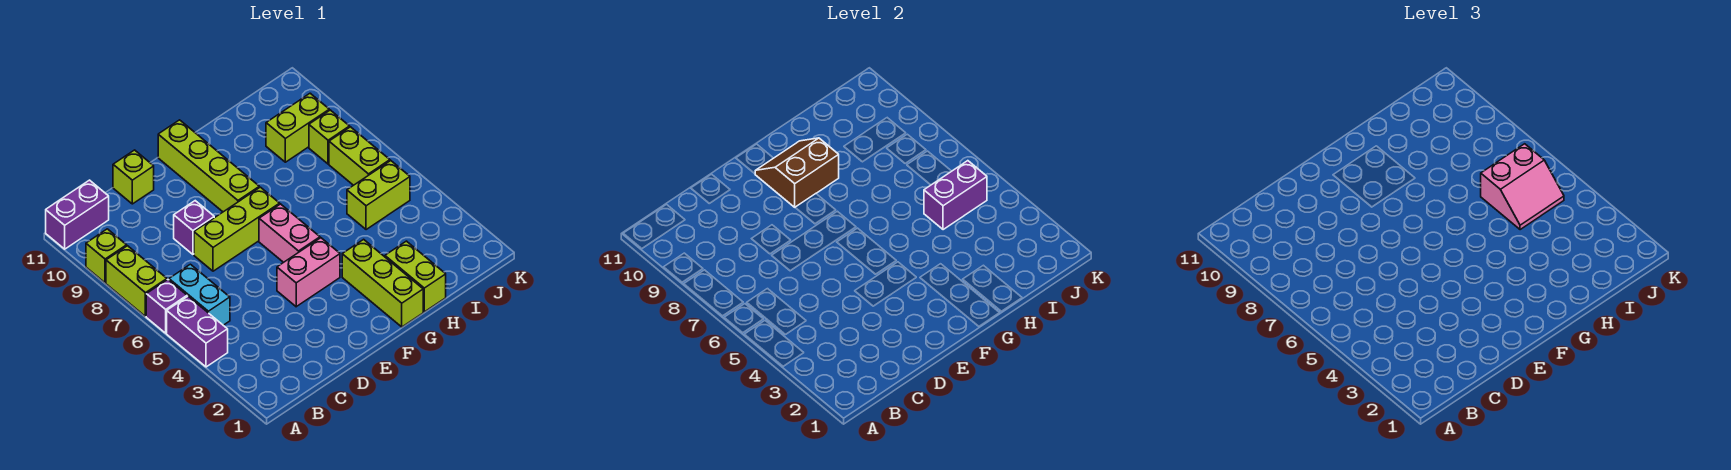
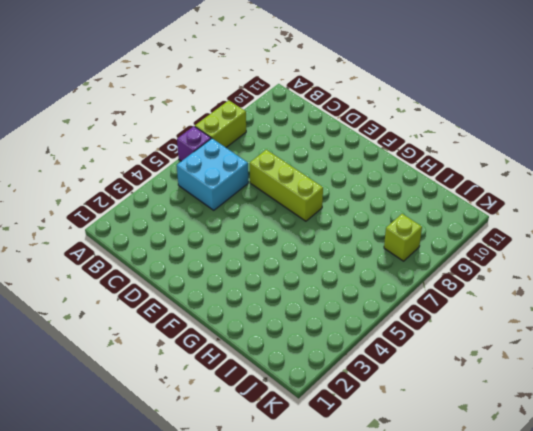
cyan brick B5:C6 level 1 -> cyan brick B5:B6 level 1
none -> purple brick A4:A5 level 1
none -> lime brick A9 level 1
none -> purple brick A11:B11 level 1

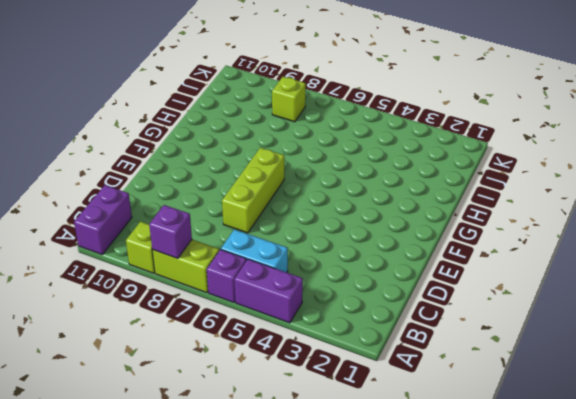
purple brick A8 level 2 -> purple brick D8 level 1
none -> lime brick D11 level 1
none -> pink brick E4:F4 level 1
none -> pink brick F5:F6 level 1

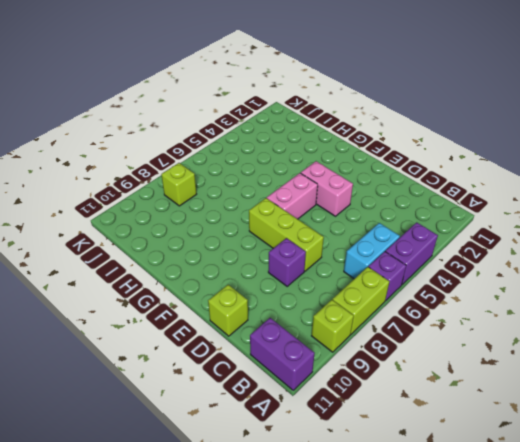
none -> lime brick F8:F11 level 1
none -> lime brick G1:G3 level 1
none -> lime brick H1:H2 level 1

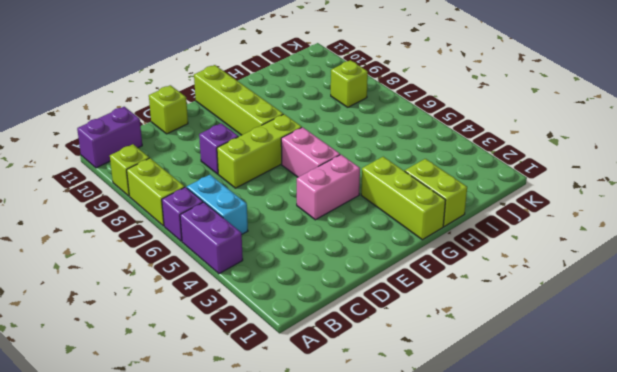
none -> lime brick I5:J5 level 1
none -> lime brick I9:J9 level 1
none -> lime brick J6:J7 level 1

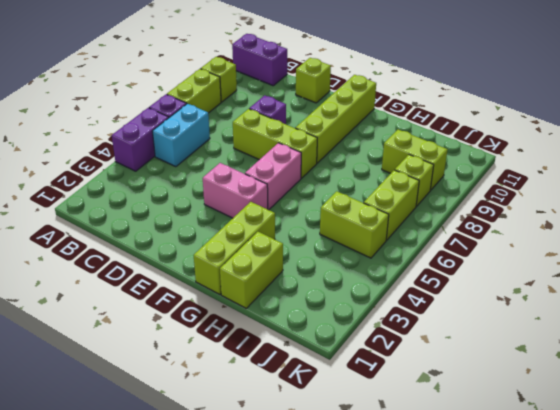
none -> brown slope F9:G10 level 2 top 9
none -> purple brick I5:J5 level 2
none -> pink slope I5:J6 level 3 top 6

